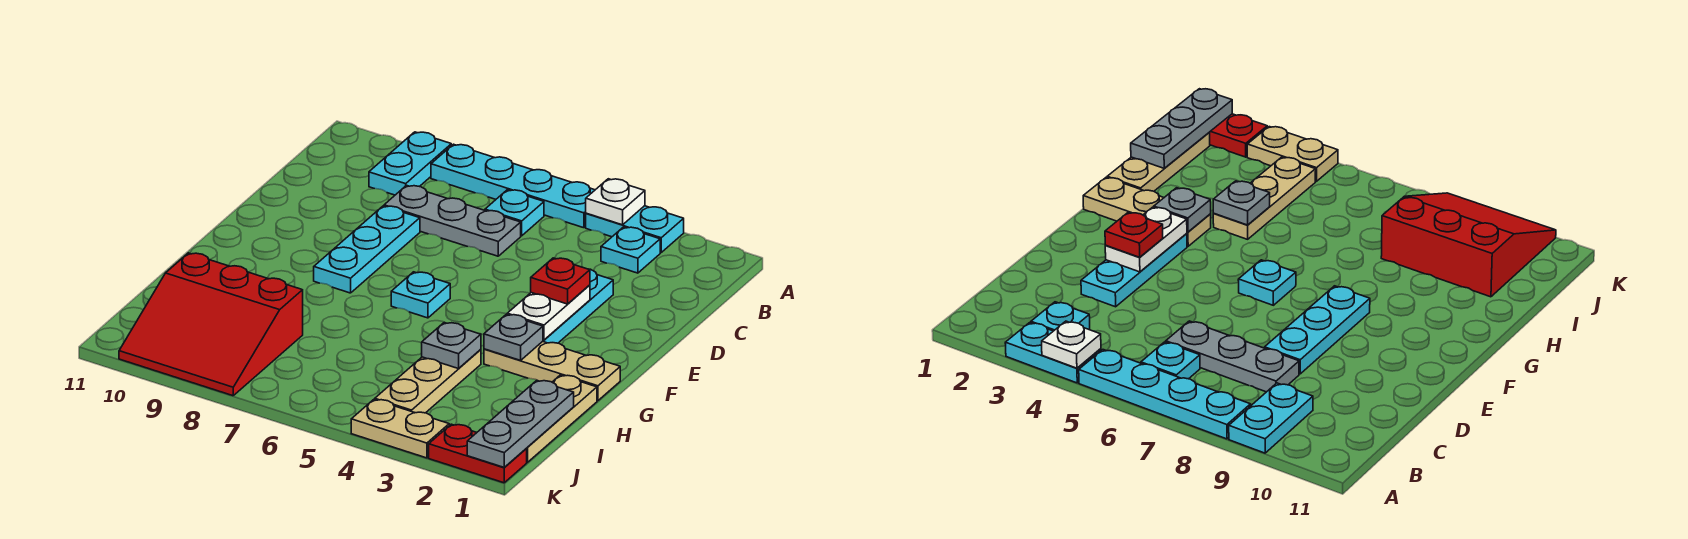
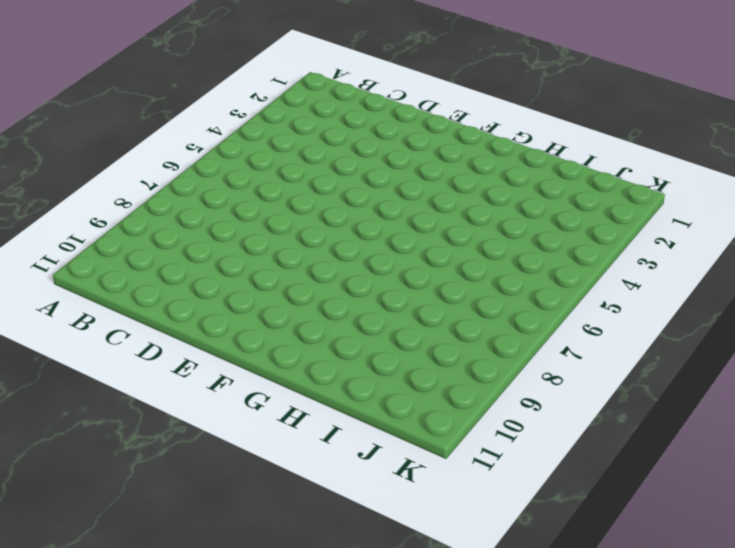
none -> cyan plate A3:A4 level 1
none -> cyan plate A5:A8 level 1
none -> cyan plate A9:B9 level 1

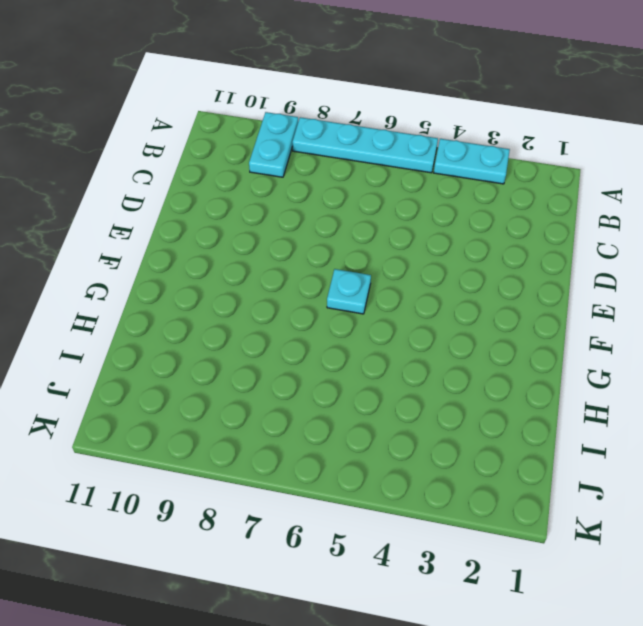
none -> cyan plate B3 level 1
none -> cyan plate B6 level 1
none -> grey plate C6:C8 level 1

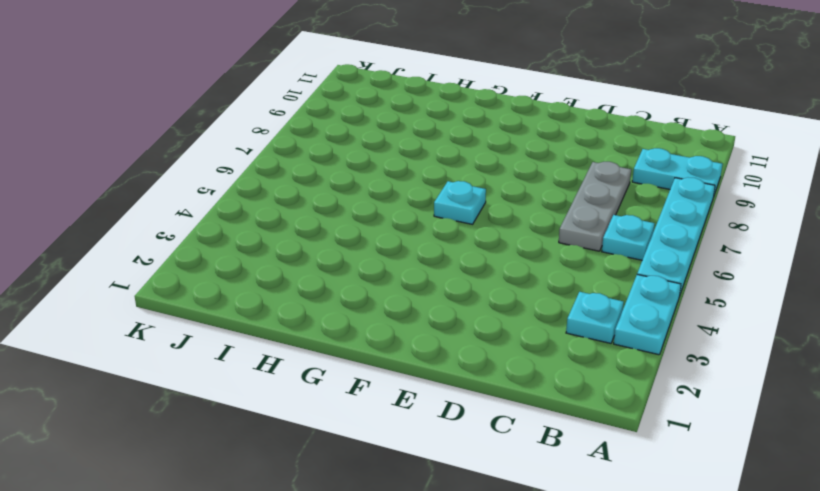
none -> cyan plate D3:F3 level 1
none -> cyan plate D8:F8 level 1
none -> tan plate G1:G3 level 1

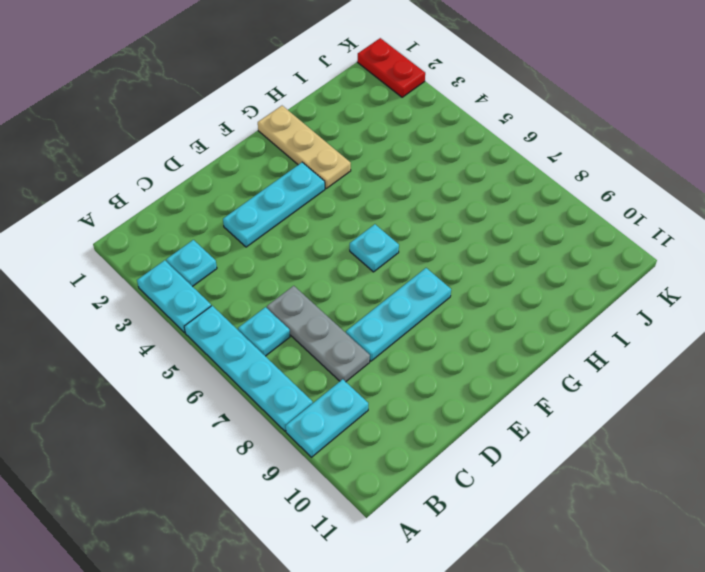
none -> tan plate H1:J1 level 1
none -> tan plate H4:J4 level 1
none -> red slope I8:K10 level 1 top I

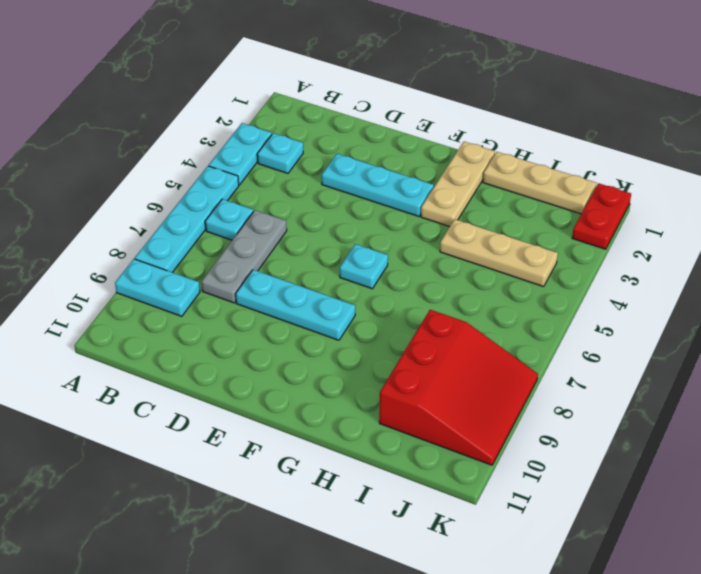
none -> tan plate K3:K4 level 1
none -> white plate A4 level 2
none -> white plate E3:F3 level 2

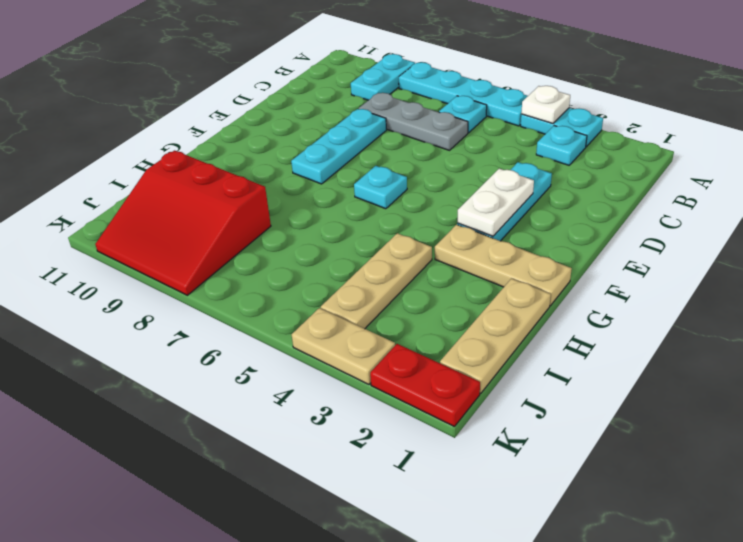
none -> grey plate G3 level 2
none -> grey plate H4 level 2
none -> grey plate I1:K1 level 2

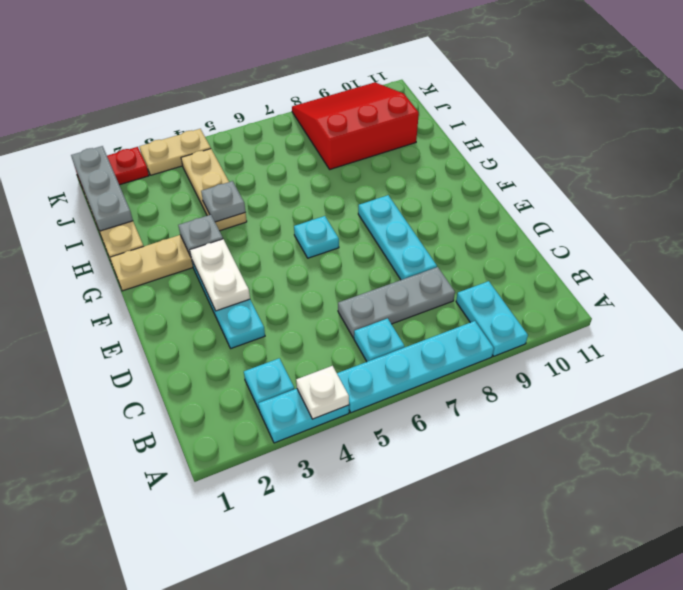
none -> red plate E3 level 3

